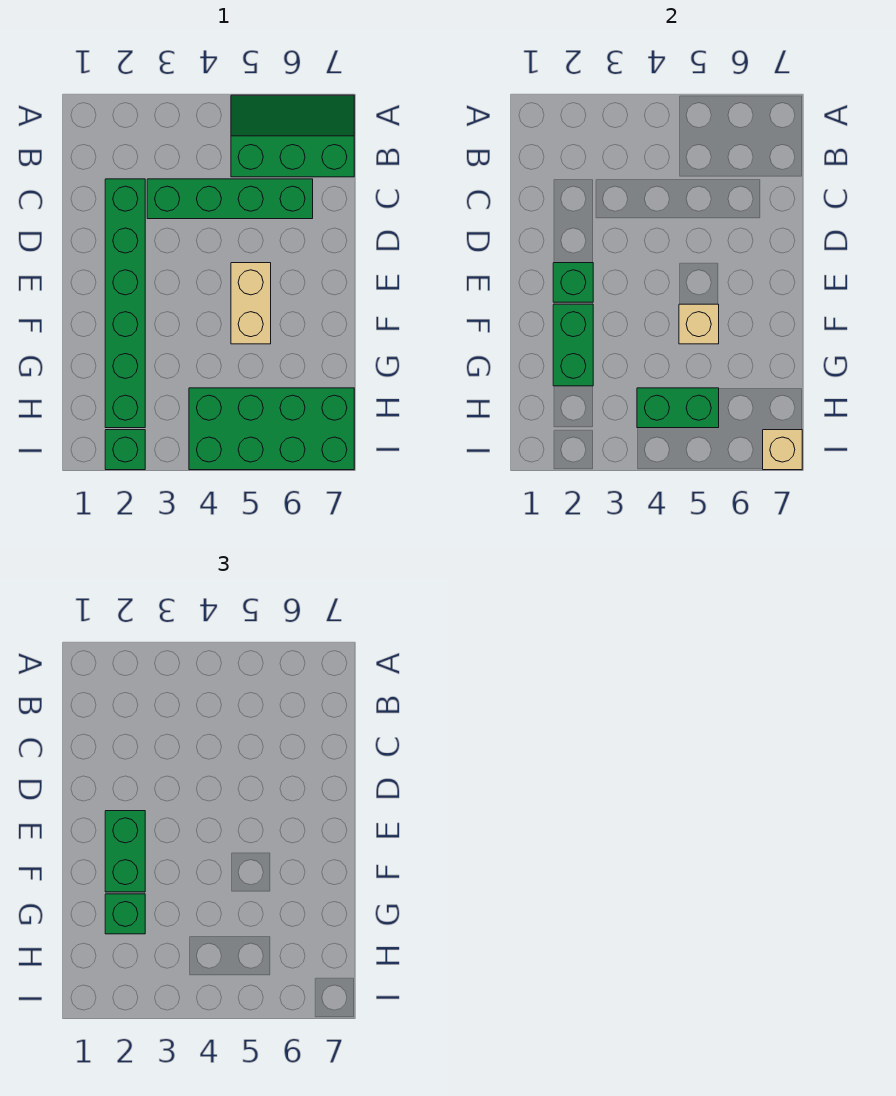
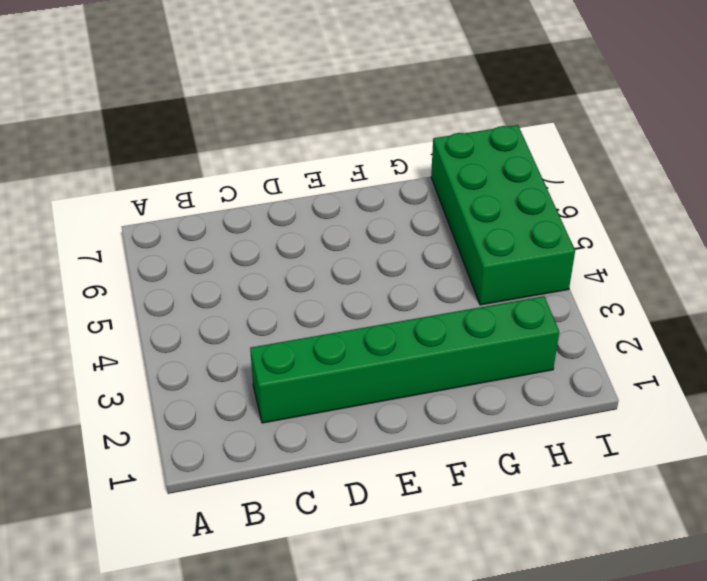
none -> green slope A5:B7 level 1 top B
none -> green brick C3:C6 level 1
none -> tan brick E5:F5 level 1

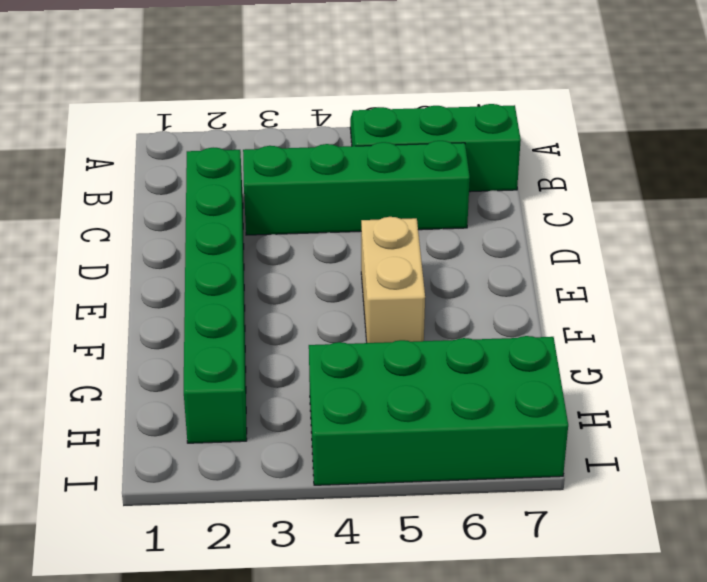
none -> green brick I2 level 1
none -> green brick E2 level 2
none -> green brick F2:G2 level 2

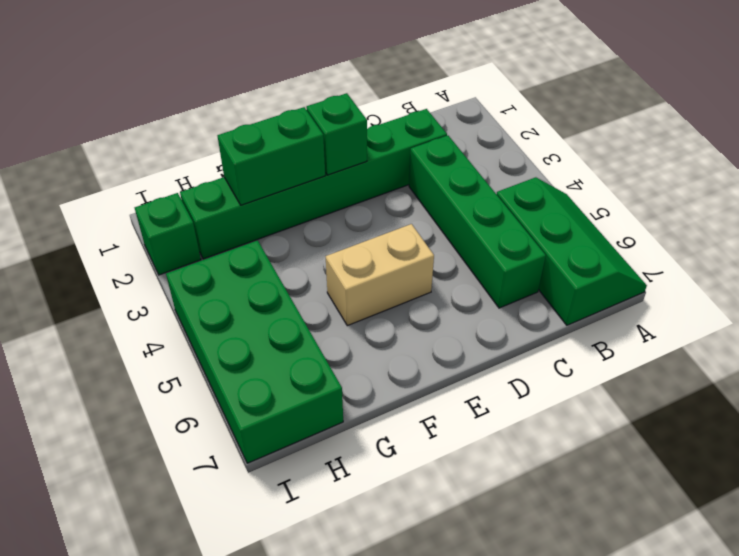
none -> tan brick F5 level 2
none -> green brick H4:H5 level 2
none -> tan brick I7 level 2

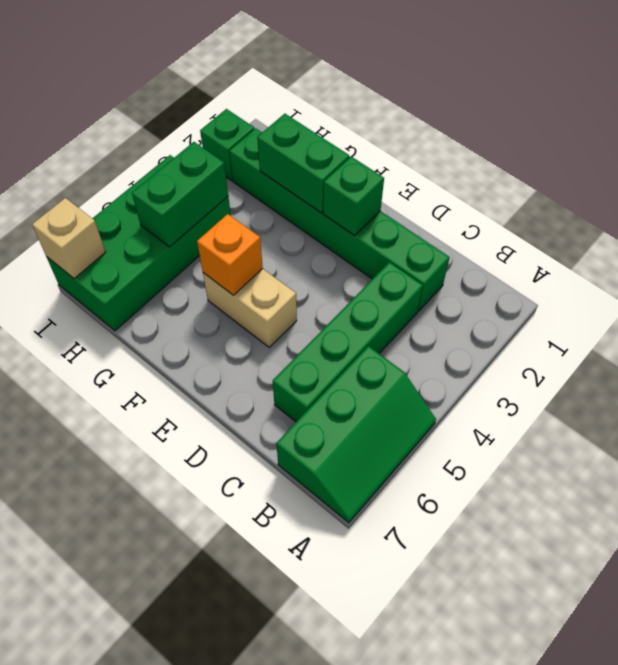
orange brick F5 level 2 -> tan brick F5 level 2
none -> green brick E2:F2 level 3
none -> green brick G2 level 3

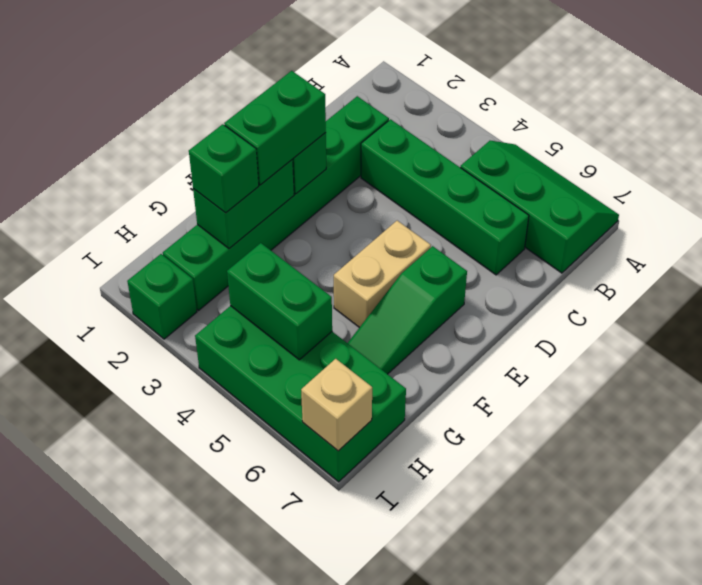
green slope E6:G6 level 1 top E -> none
none -> tan brick F5 level 2

